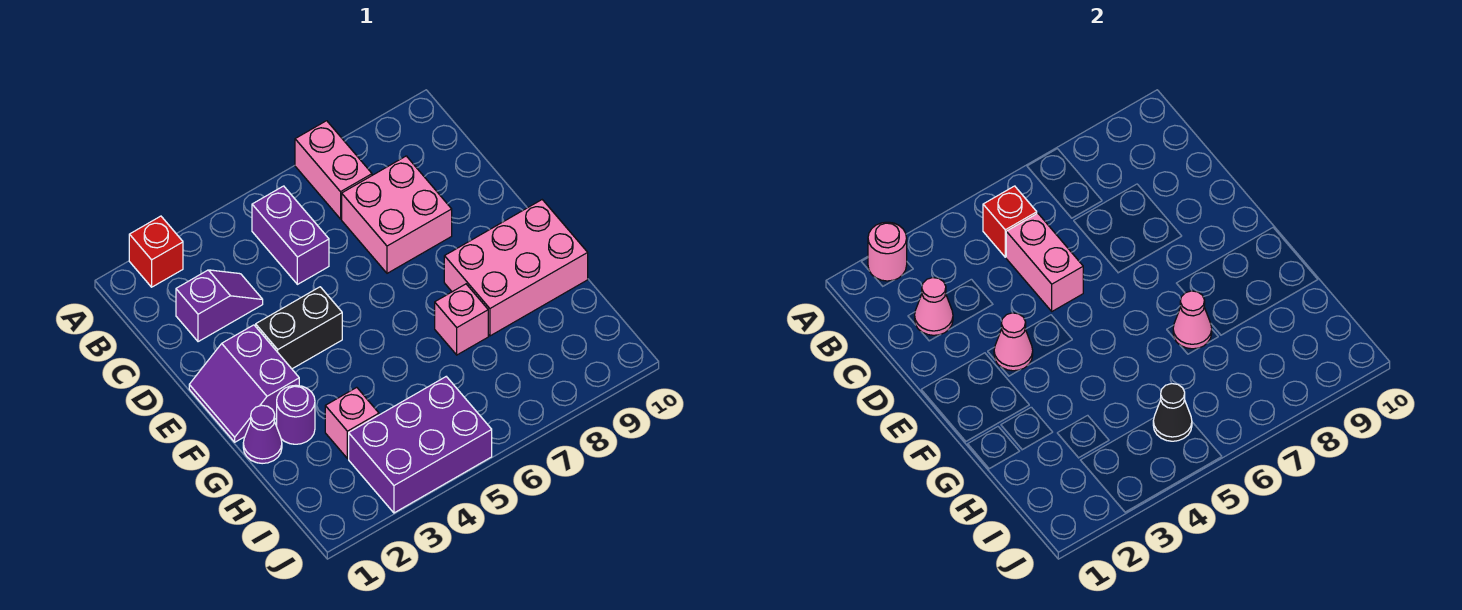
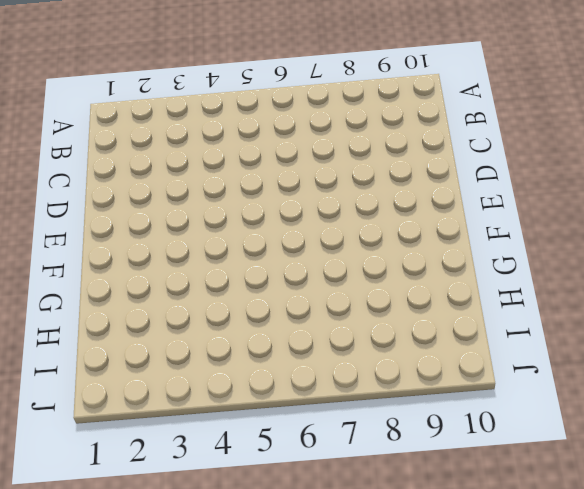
none -> red brick A2 level 1
none -> pink brick A7:B7 level 1
none -> purple brick B5:C5 level 1

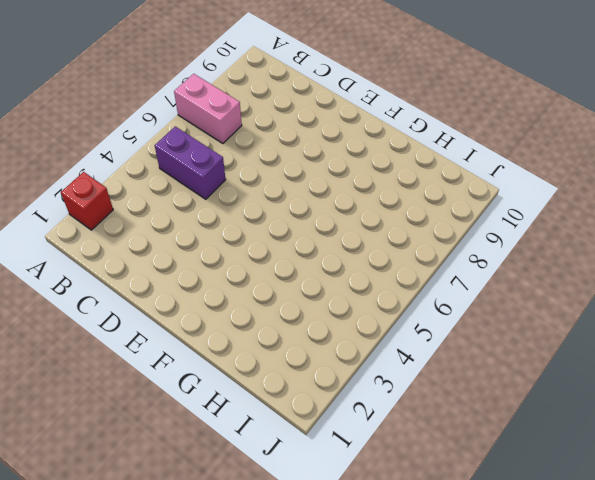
none -> purple slope C2:C3 level 1 top 2
none -> pink brick C7:D8 level 1
none -> purple slope E1:F2 level 1 top 2

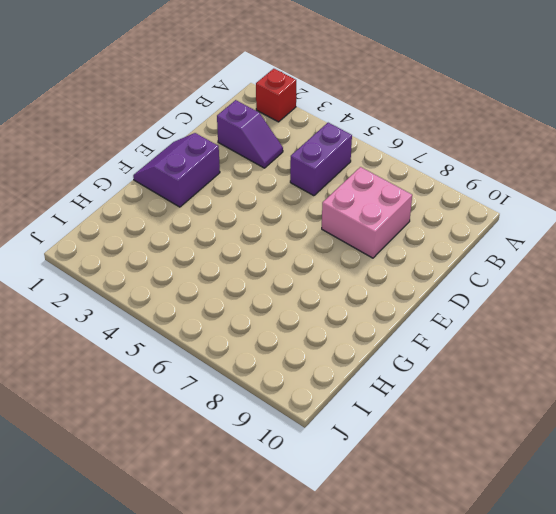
none -> pink brick A7:B7 level 1
none -> black brick E3:E4 level 1
none -> pink brick F8:G10 level 1

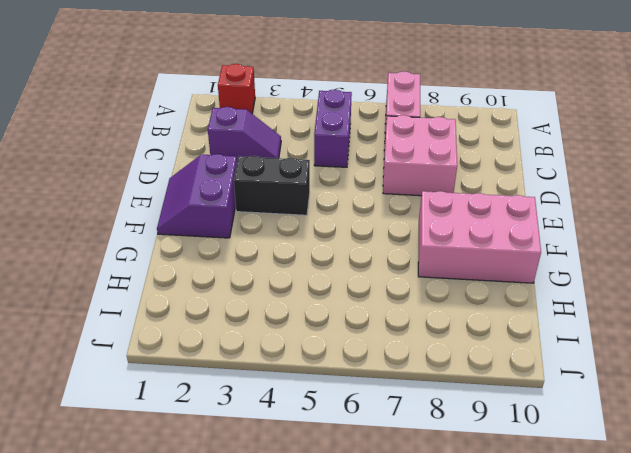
none -> purple cone G1 level 1
none -> purple round brick G2 level 1
none -> pink brick G7 level 1

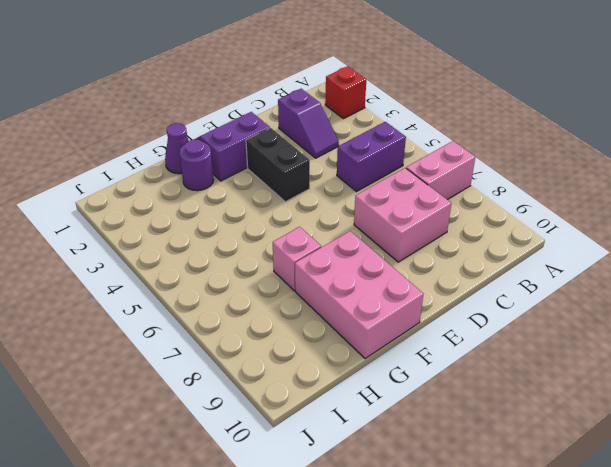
none -> pink brick H3 level 1
none -> purple brick I3:J5 level 1
none -> pink round brick A2 level 2

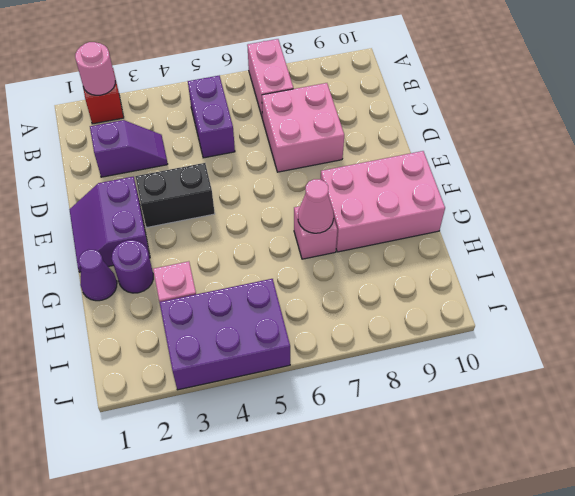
none -> red brick B5 level 2
none -> pink cone C2 level 2
none -> pink brick C5:D5 level 2

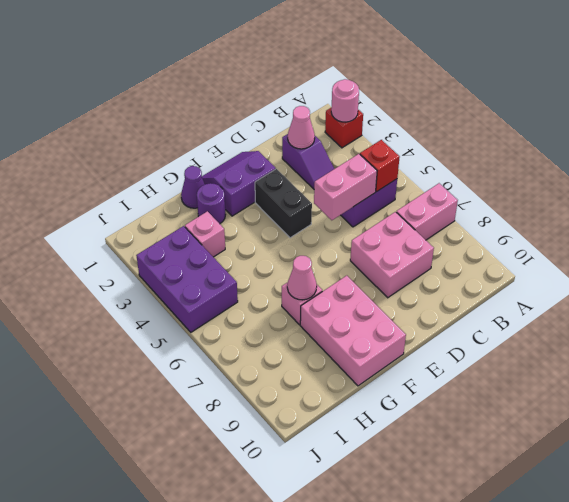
none -> pink cone E3 level 2
none -> black cone I5 level 2

